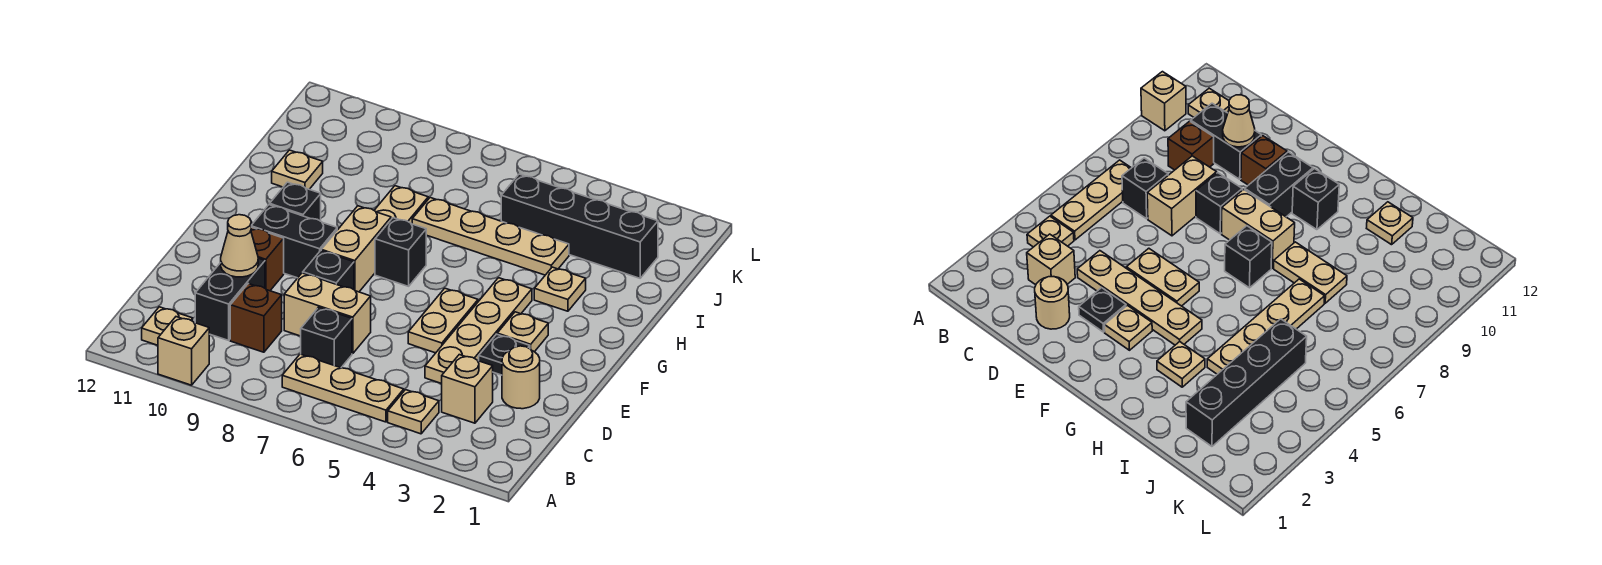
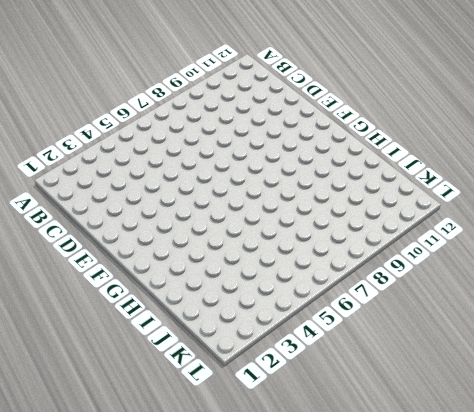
none -> tan brick A10 level 1
none -> tan plate B4 level 1
none -> tan plate B5:B7 level 1

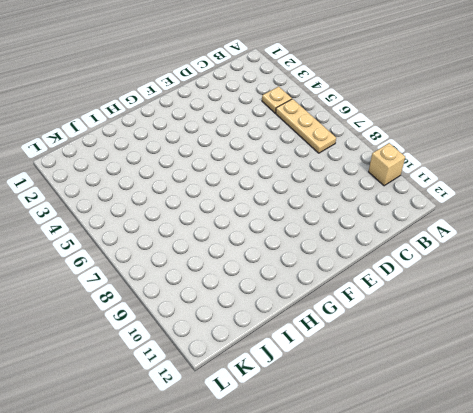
none -> tan plate B11 level 1
none -> tan brick C3 level 1
none -> black brick C7 level 1

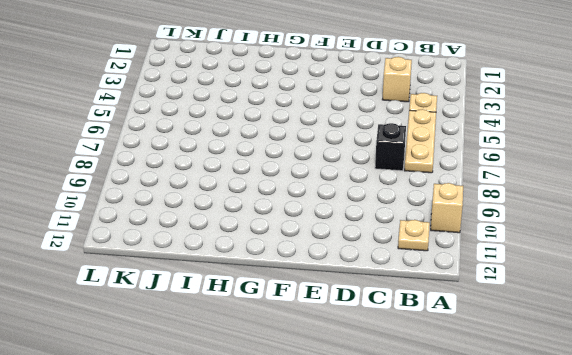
none -> brown brick C9 level 1
none -> black brick C10:D10 level 1
none -> tan round brick D2 level 1

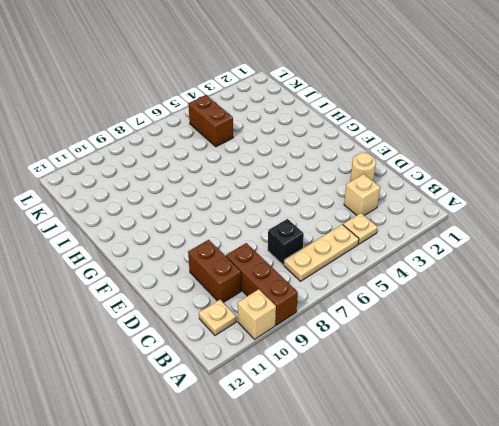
brown brick A9:C9 level 1 -> brown brick C9 level 1
brown brick C10:D10 level 1 -> black brick C10:D10 level 1
brown brick J5:K5 level 1 -> black brick J2:J5 level 1
none -> tan plate D4:G4 level 1
none -> tan brick D7:D8 level 1
none -> black plate E3 level 1

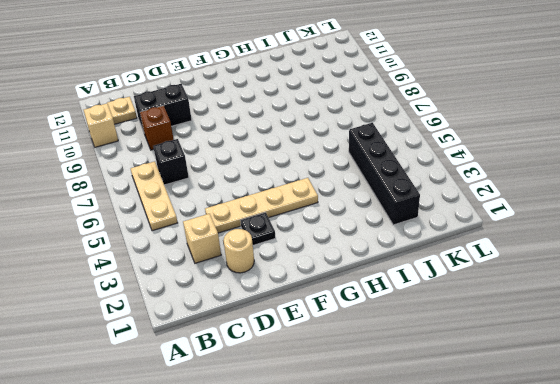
none -> tan plate B4 level 1
none -> tan brick D7:D8 level 1
none -> tan plate E5:F5 level 1

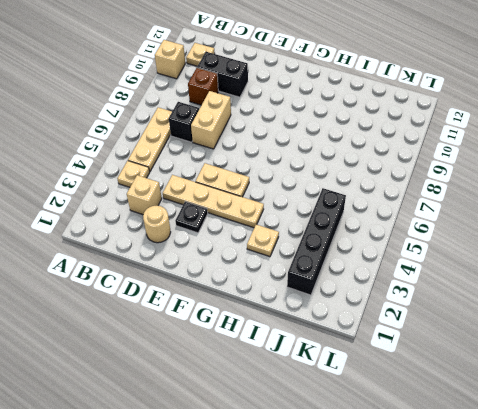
none -> black brick E8 level 1
none -> brown brick E10 level 1
none -> tan plate F3 level 1

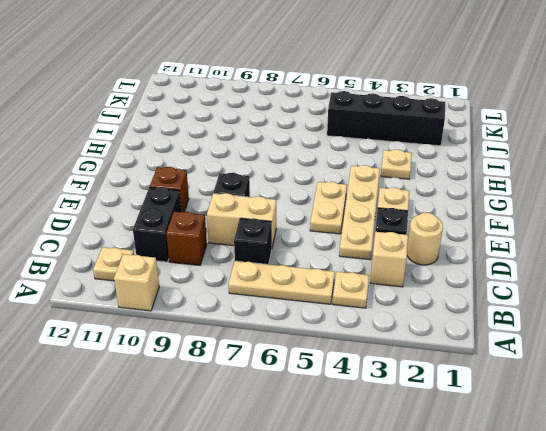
none -> tan brick F8:G8 level 1
none -> black brick F9:F10 level 1
none -> black brick G7 level 1

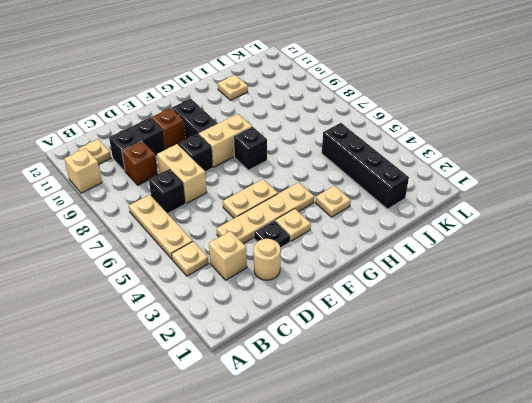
none -> black brick G10 level 1
none -> tan plate H8:I8 level 1
none -> tan plate I4:I7 level 1

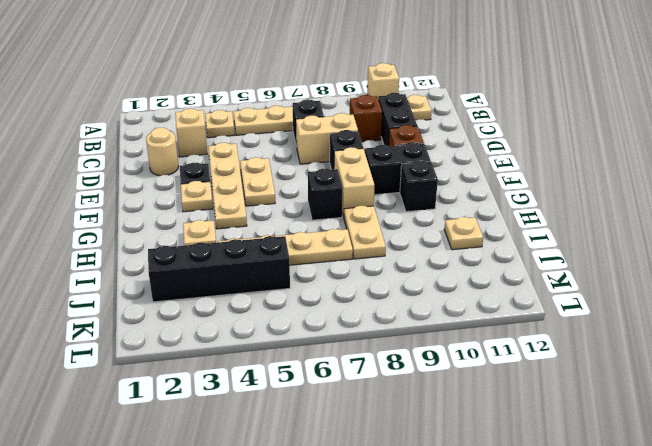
none -> tan cone D10 level 2

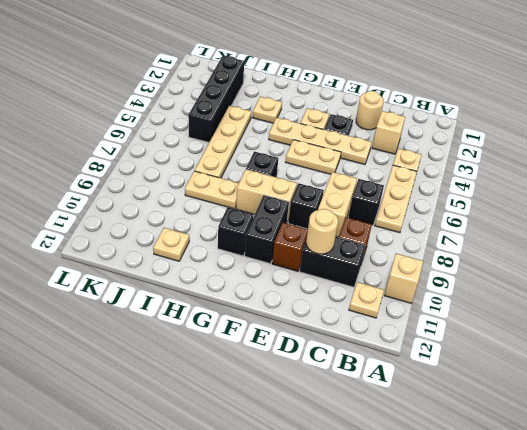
tan round brick D10 level 2 -> tan cone D10 level 2

